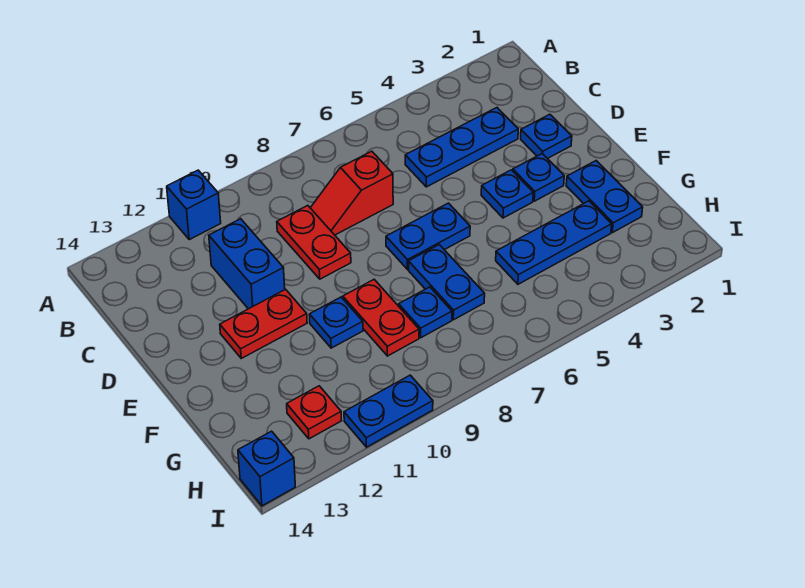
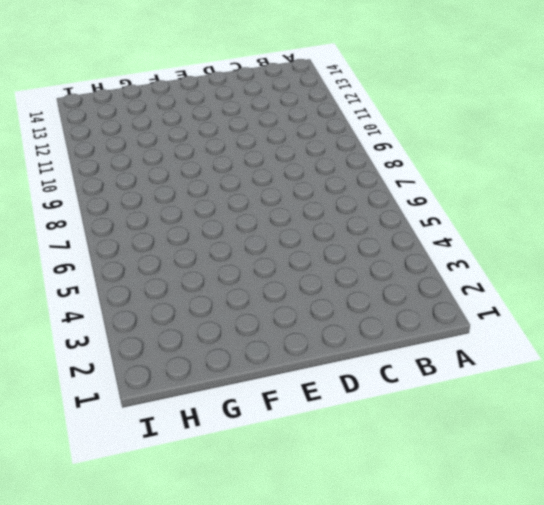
none -> blue brick A11 level 1
none -> blue plate C3:C5 level 1
none -> red slope C7:C8 level 1 top 7

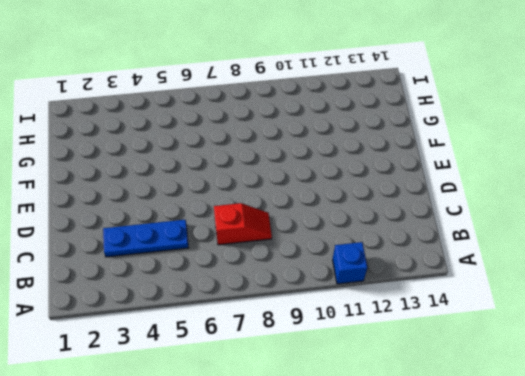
none -> red plate C9:D9 level 1
none -> blue brick C11:D11 level 1
none -> blue plate D2 level 1

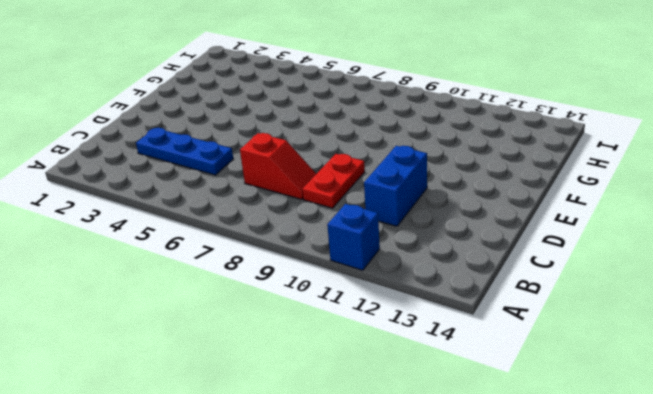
none -> blue plate D2 level 1
none -> blue plate E3 level 1
none -> blue plate E4 level 1

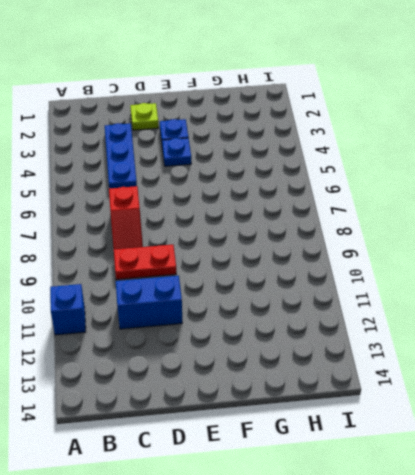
lime plate D2 level 1 -> blue plate D2 level 1
none -> blue plate E6:E7 level 1
none -> red plate E11:E12 level 1
none -> blue plate F2:G2 level 1

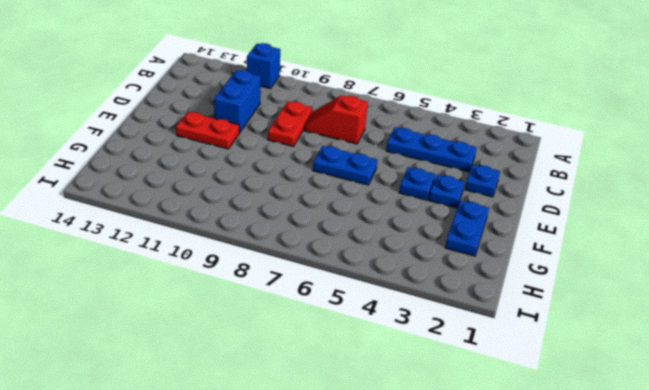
none -> blue plate F7:G7 level 1
none -> red plate F9:G9 level 1
none -> blue plate F10 level 1

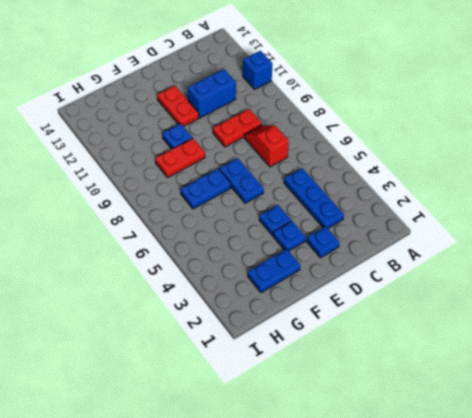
none -> blue plate G3:G5 level 1
none -> blue plate G8 level 1
none -> red plate H12 level 1

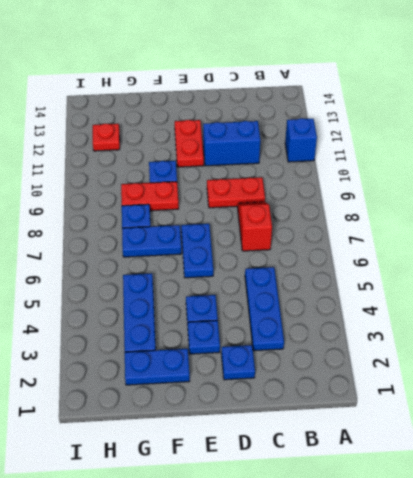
none -> blue plate I10:I11 level 1
none -> blue brick I14 level 1

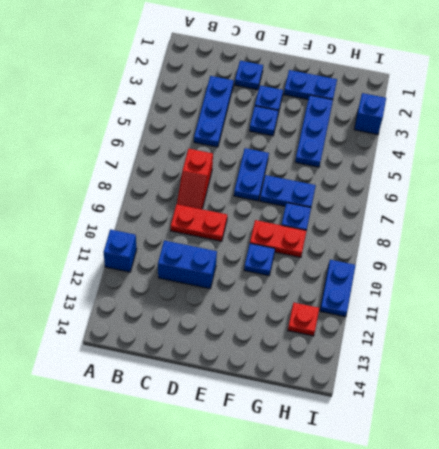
blue brick I3 level 1 -> blue brick I14 level 1
none -> red plate E11:E12 level 1

